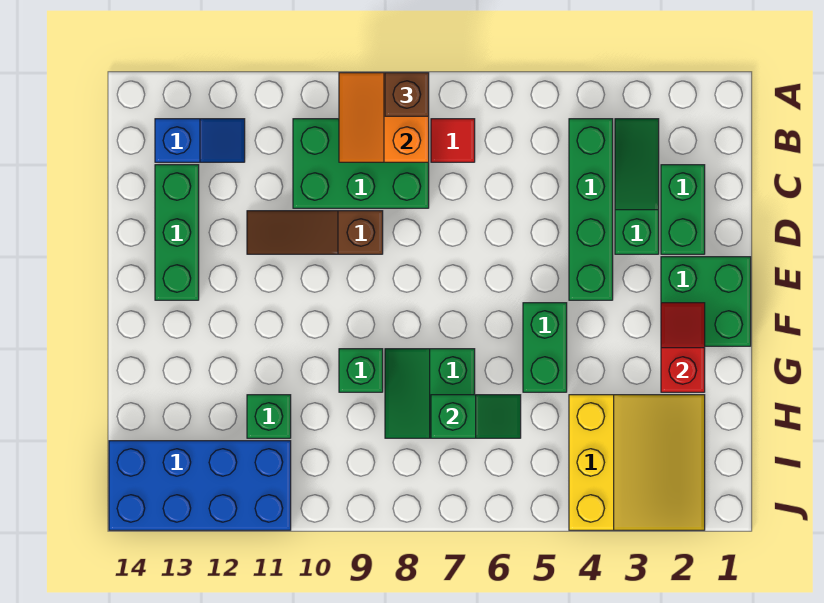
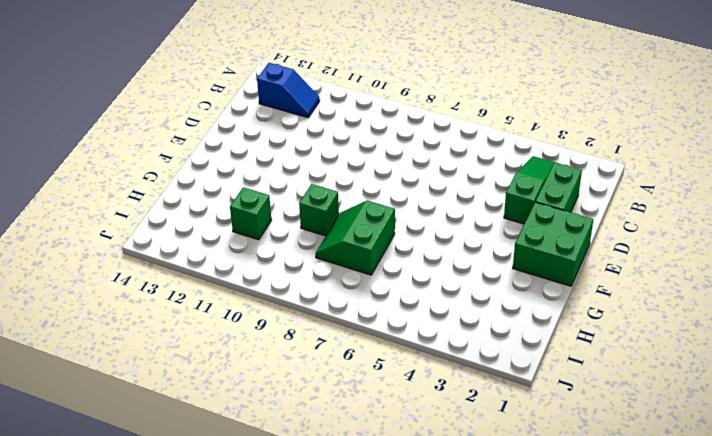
none -> green brick B4:E4 level 1
none -> red tile B7 level 1
none -> green brick B8:C10 level 1

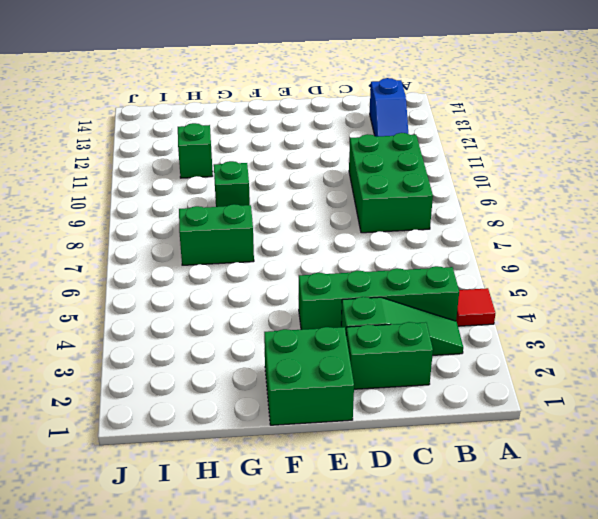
red tile A4 level 1 -> red tile B7 level 1
none -> green brick C13:E13 level 1
none -> brown slope D9:D11 level 1 top 9
none -> green brick F5:G5 level 1

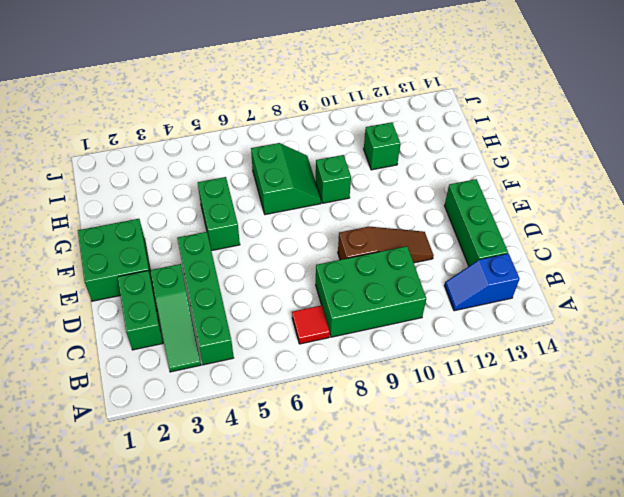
none -> yellow slope H2:J4 level 1 top 4
none -> blue brick I11:J14 level 1
none -> orange slope A8:B9 level 2 top 8

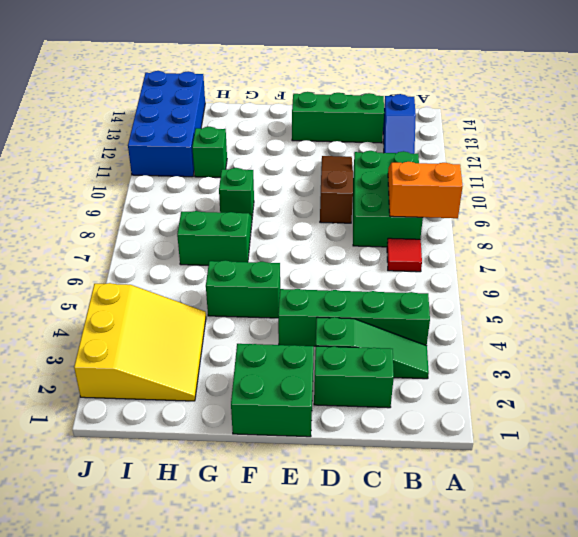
yellow slope H2:J4 level 1 top J -> yellow slope H2:J4 level 1 top 4
none -> red slope F2:G2 level 2 top G
none -> green slope H6:H7 level 2 top 7
none -> brown brick A8 level 3

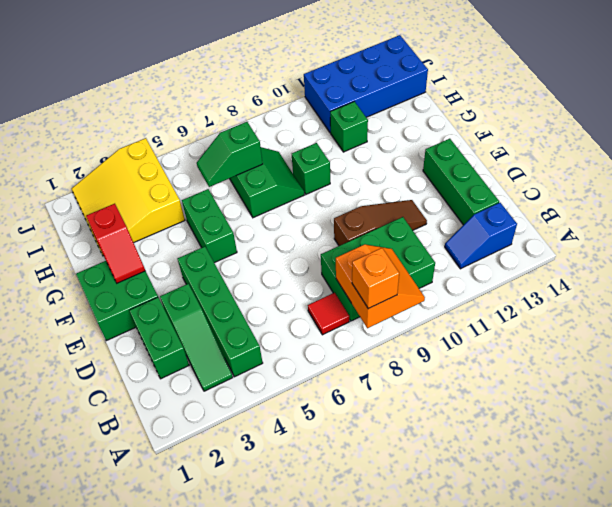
orange brick A8 level 3 -> brown brick A8 level 3

